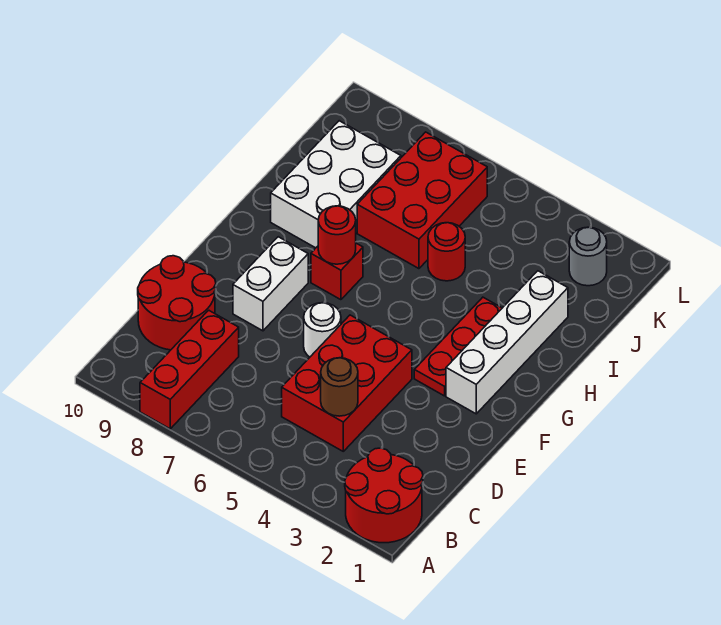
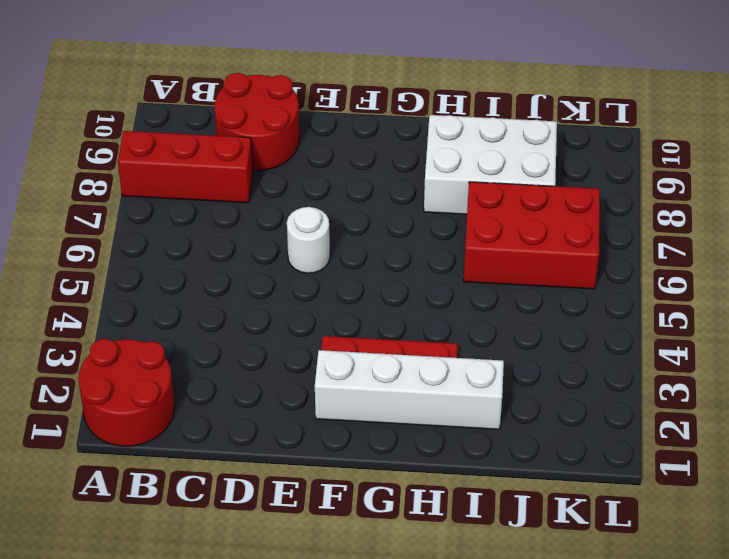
none -> red brick C4:E5 level 1
none -> white brick E8:F8 level 1
none -> red brick G7 level 1

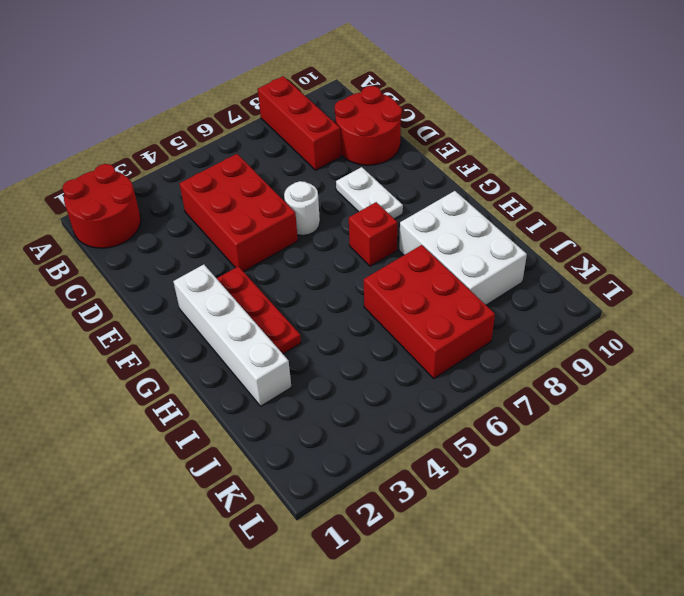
white plate E8:F8 level 1 -> white brick E8:F8 level 1
none -> red round brick I5 level 1
none -> grey round brick K2 level 1
none -> brown round brick C4 level 2

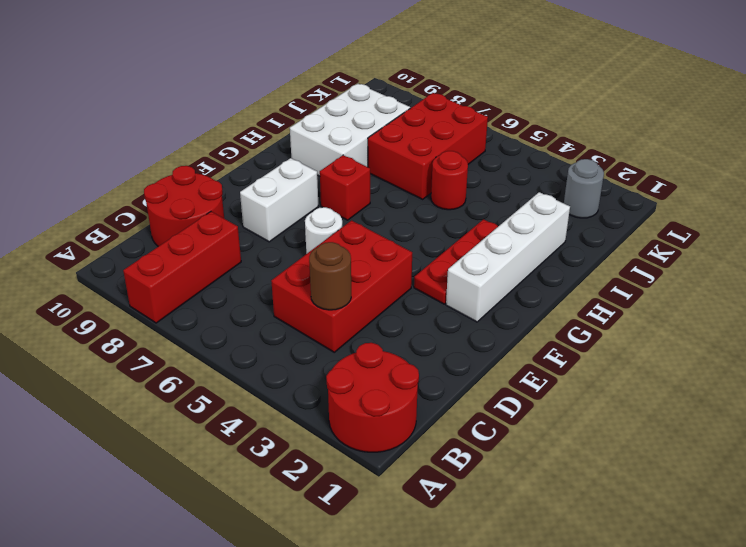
none -> red round brick G7 level 2

